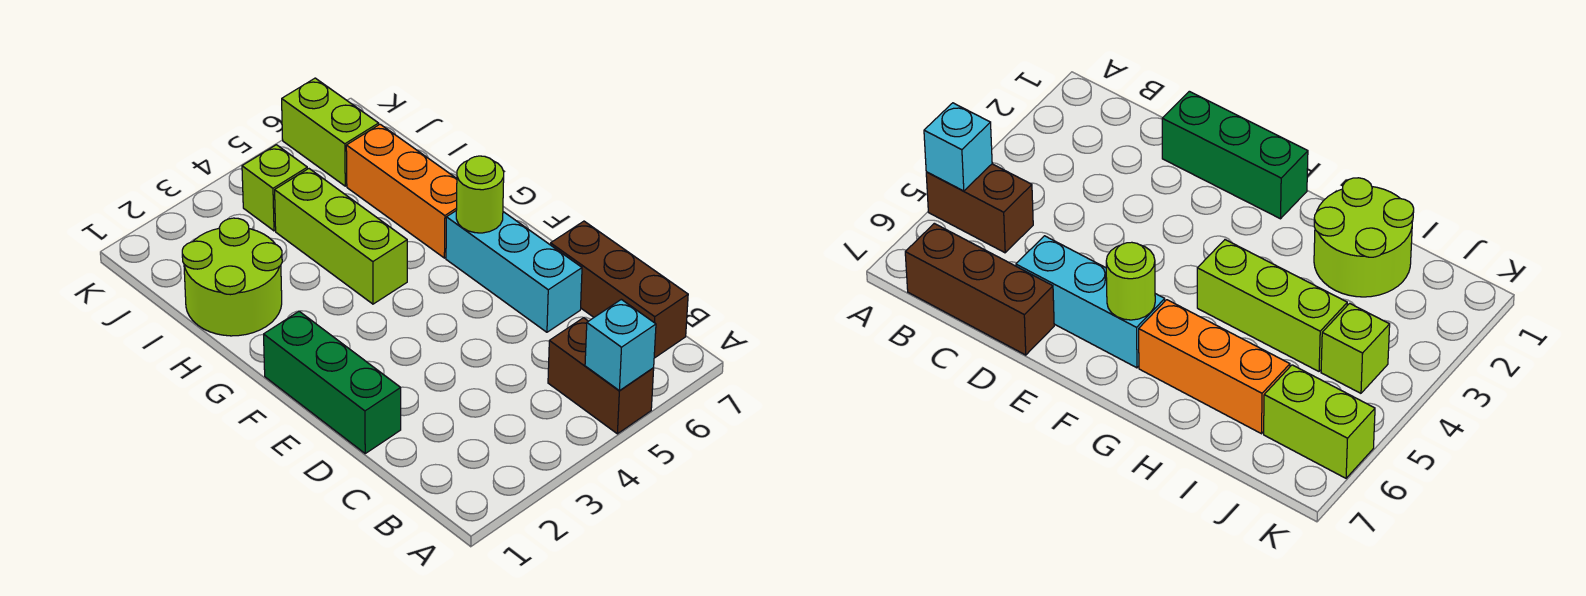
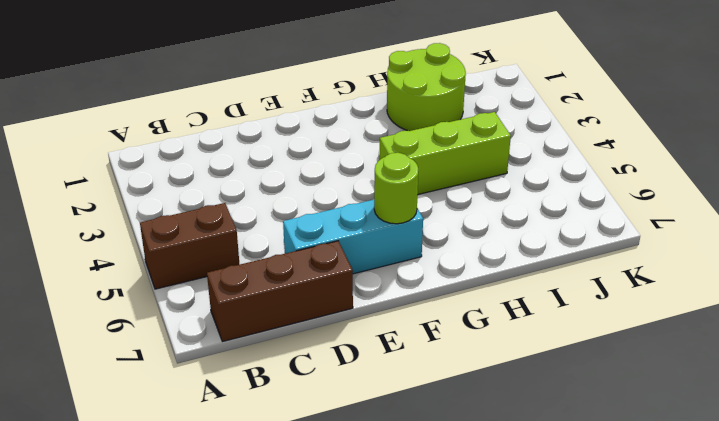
none -> green brick D1:F1 level 1
none -> orange brick G6:I6 level 1

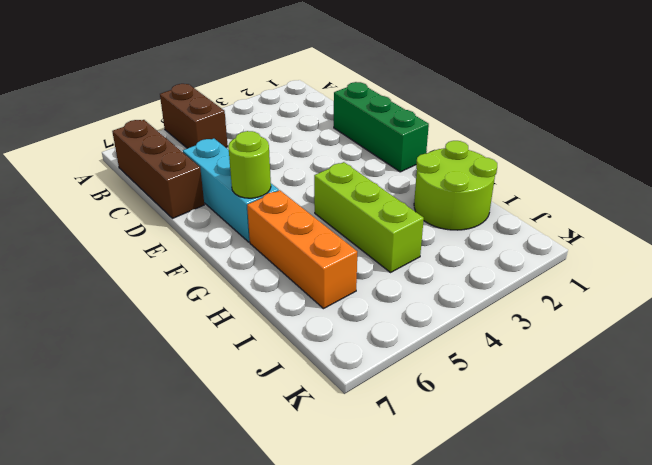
none -> lime brick J4 level 1
none -> lime brick J6:K6 level 1

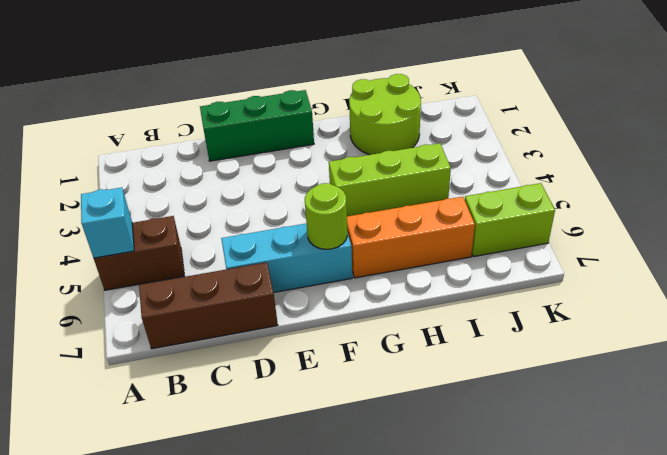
none -> lime brick J4 level 1

